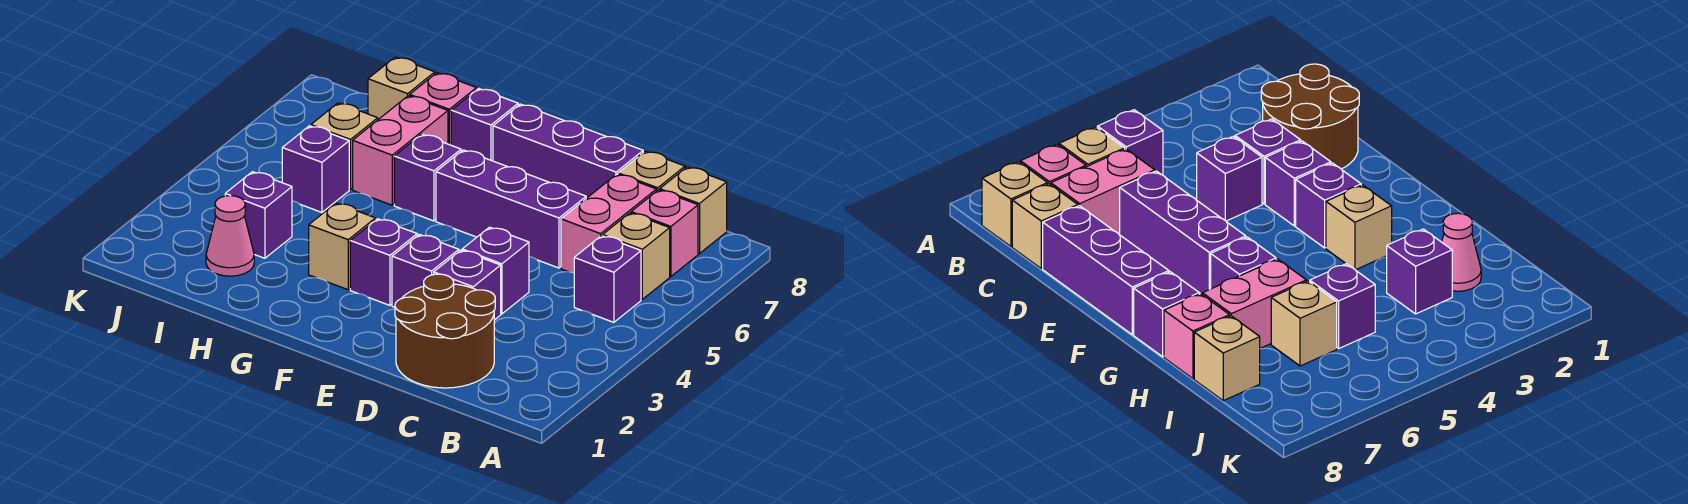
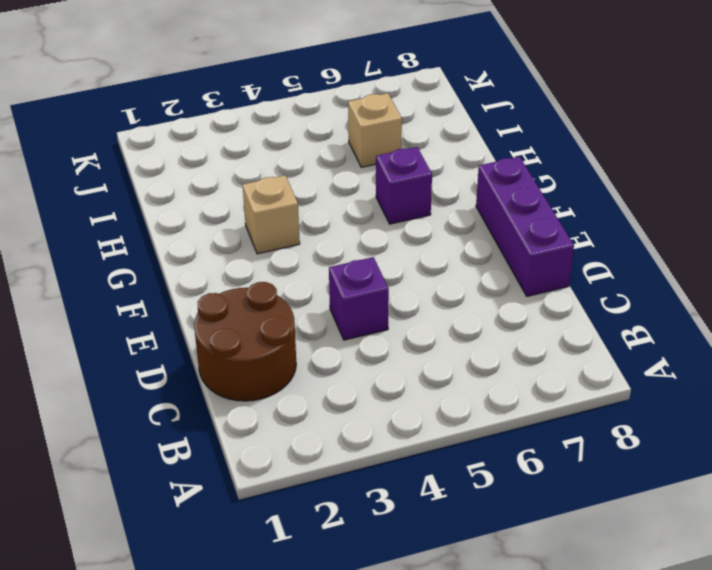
none -> purple brick B5 level 1
none -> tan brick B6 level 1
none -> pink brick B7 level 1

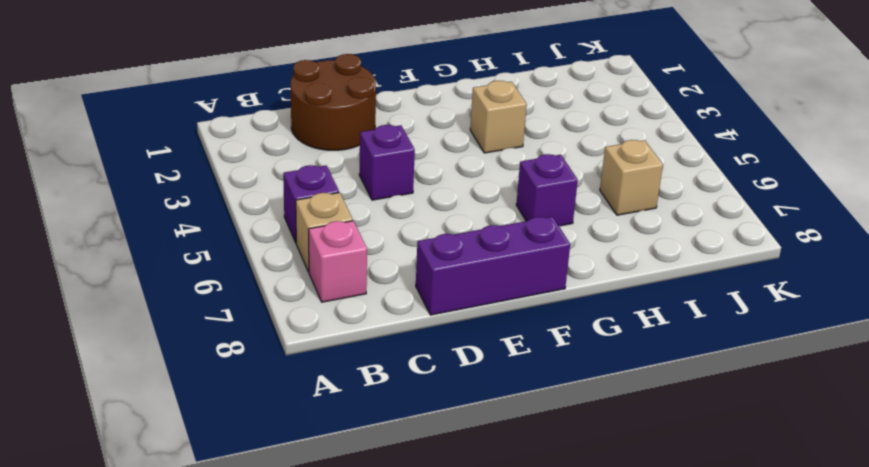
none -> tan brick B8 level 1
none -> pink brick C6:C7 level 1
none -> tan brick C8 level 1

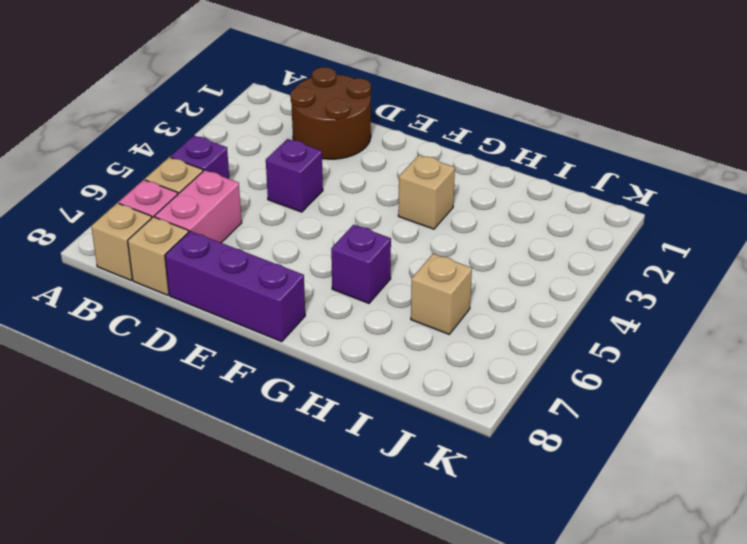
none -> purple brick D3 level 1
none -> purple brick D6:F6 level 1
none -> purple brick E3 level 1

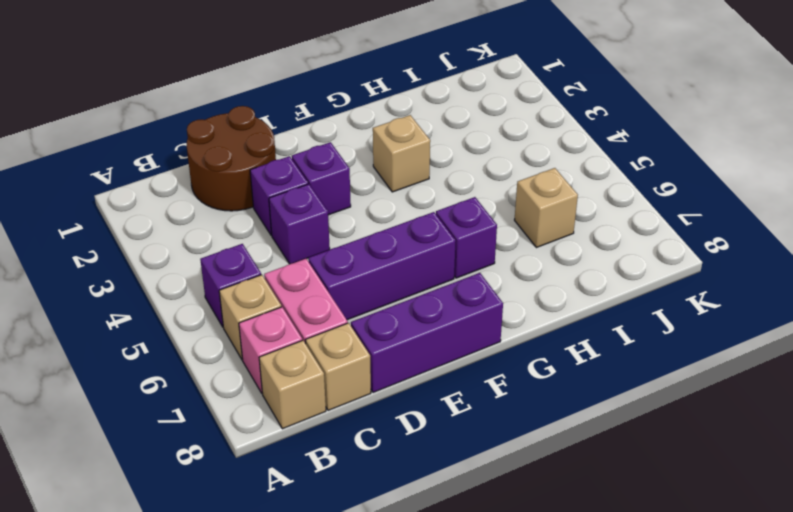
none -> purple brick F3 level 1
none -> purple brick G8 level 1
none -> pink brick H6:H7 level 1

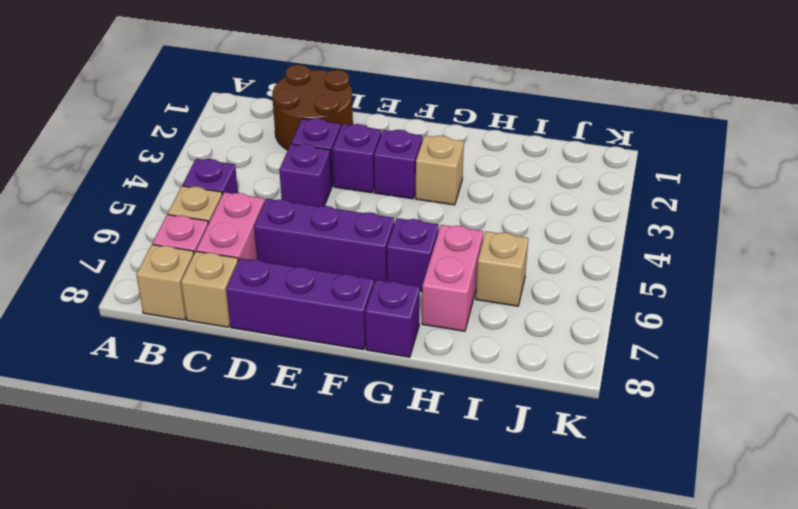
none -> pink brick H8 level 1
none -> pink cone I2 level 1
none -> purple brick I3 level 1

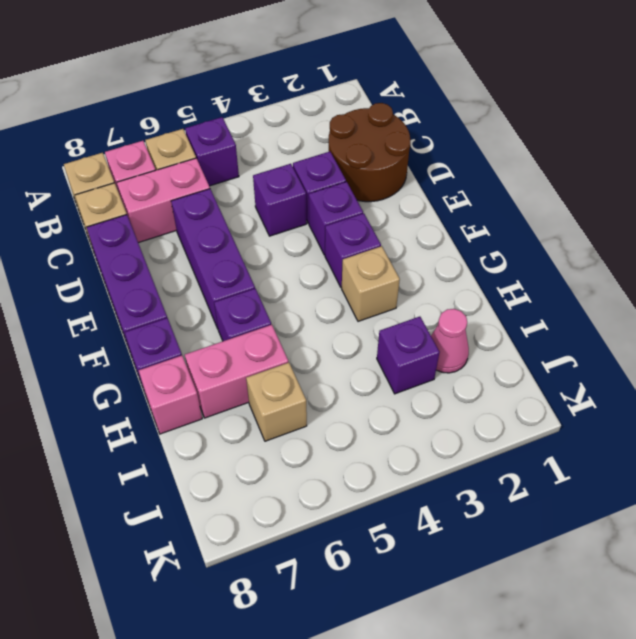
none -> purple brick I5 level 1
none -> tan brick I8 level 1

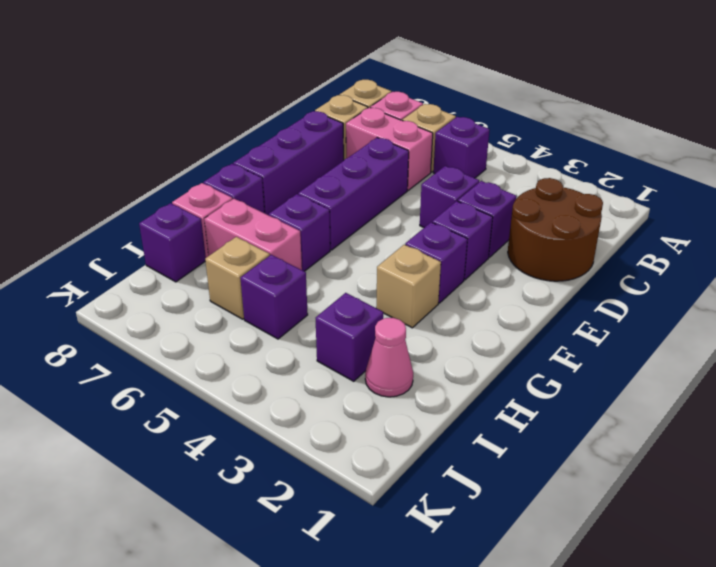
purple brick I8 level 1 -> tan brick I8 level 1

